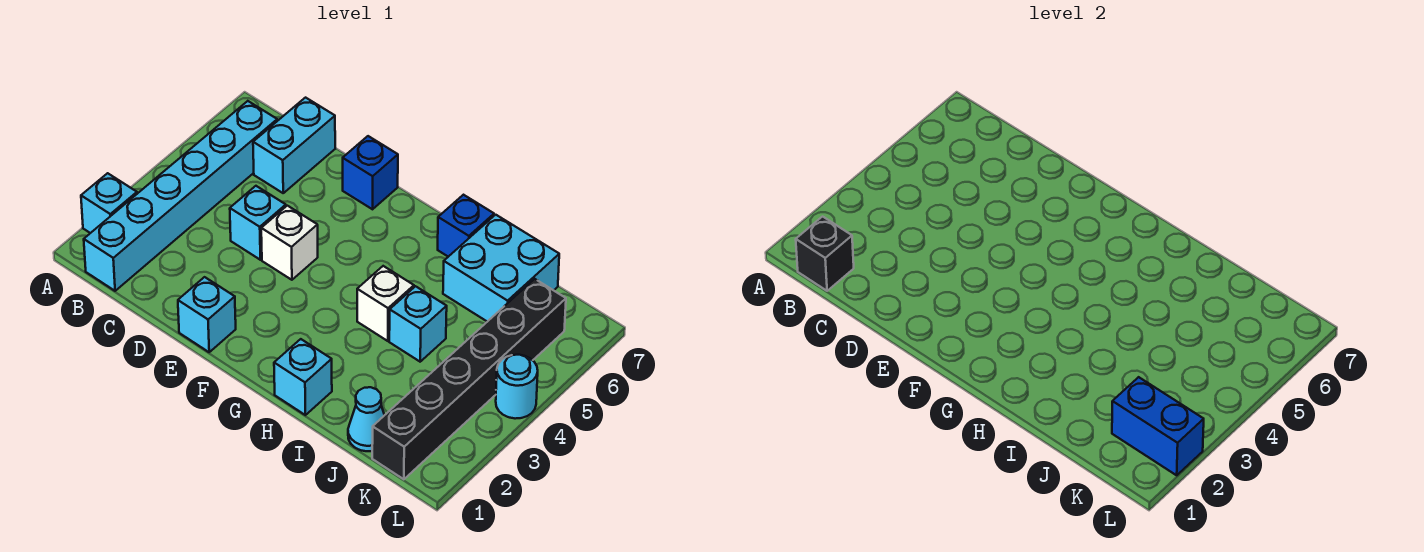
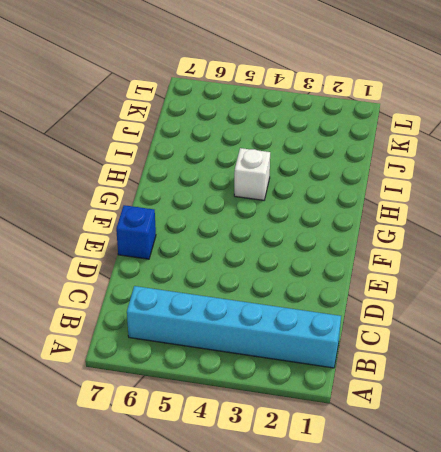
none -> cyan brick A2 level 1
none -> cyan brick C6:C7 level 1
none -> cyan brick D4 level 1

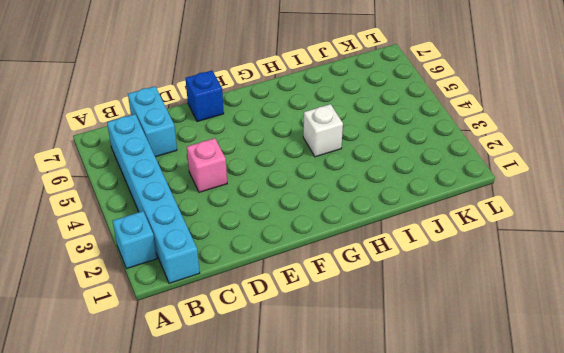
pink brick D4 level 1 -> cyan brick D4 level 1
none -> cyan brick E1 level 1
none -> white brick E4 level 1
none -> cyan brick H1 level 1

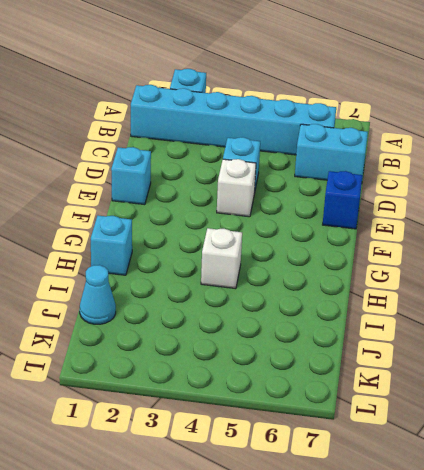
none -> blue brick H7 level 1
none -> cyan brick I4 level 1
none -> cyan brick I6:J7 level 1

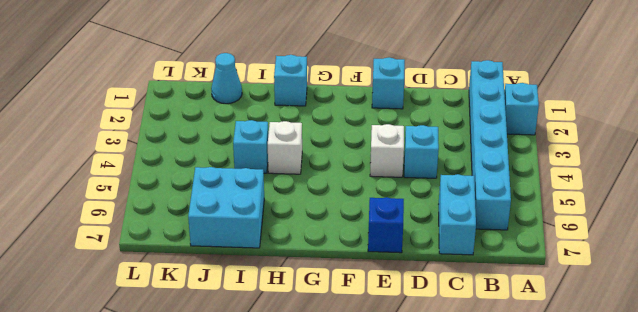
none -> blue brick H7 level 1
none -> black brick K1:K6 level 1
none -> cyan round brick L4 level 1

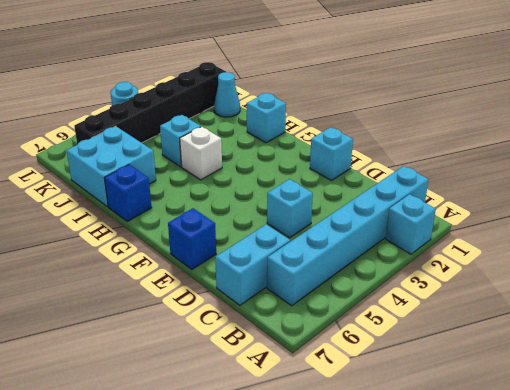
none -> white brick E4 level 1
none -> black brick B1 level 2
none -> blue brick K2:L2 level 2

